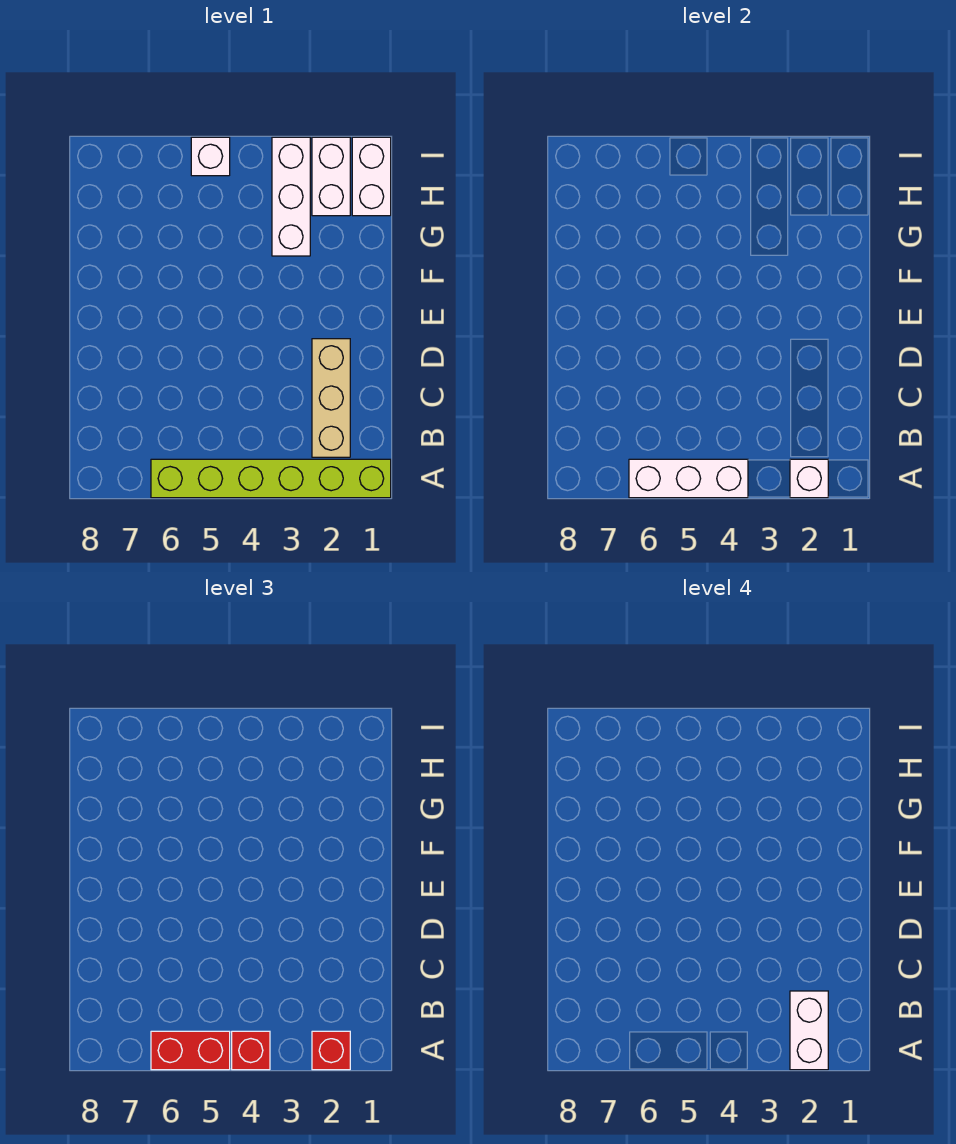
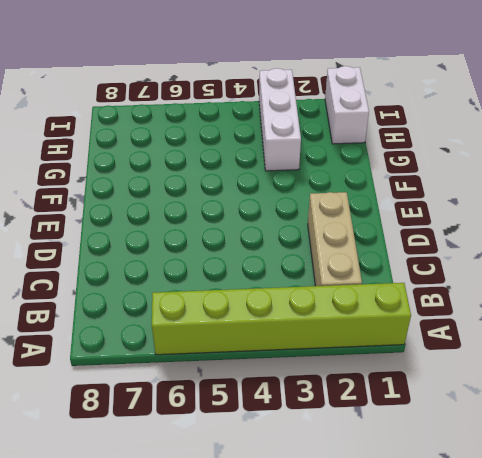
none -> white brick H2:I2 level 1
none -> white brick I5 level 1
none -> white brick A2 level 2

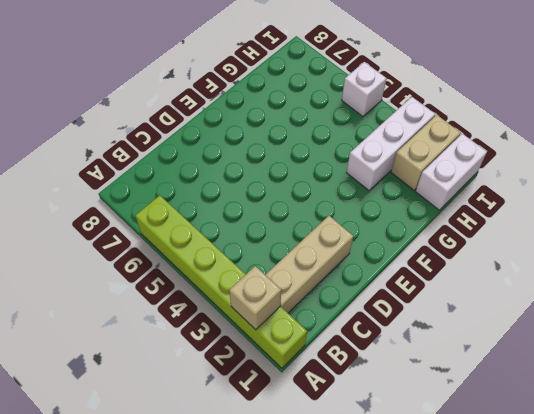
tan brick A2 level 2 -> white brick A2 level 2
tan brick H2:I2 level 1 -> white brick H2:I2 level 1
none -> white brick A4:A6 level 2
none -> red brick A2 level 3
none -> red brick A4 level 3

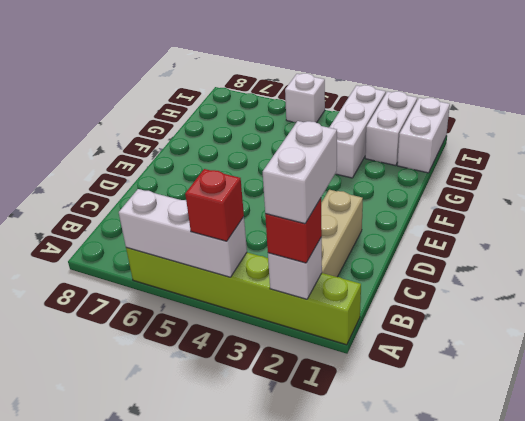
none -> red brick A5:A6 level 3

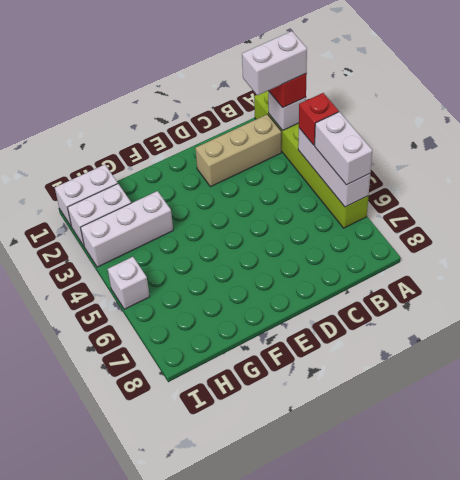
white brick A5:A6 level 3 -> red brick A5:A6 level 3

